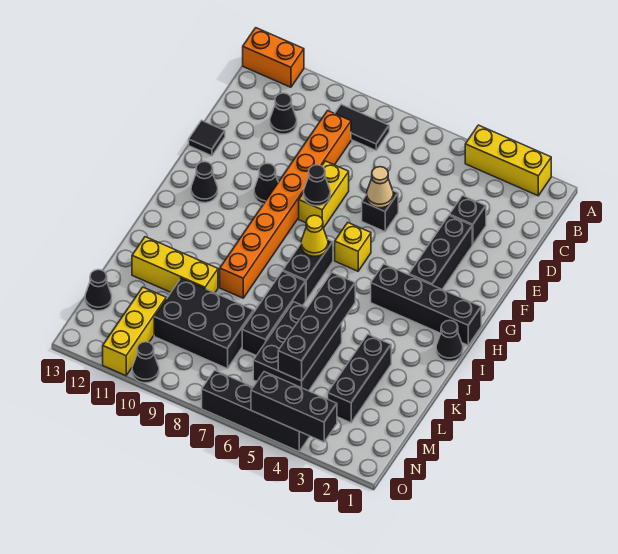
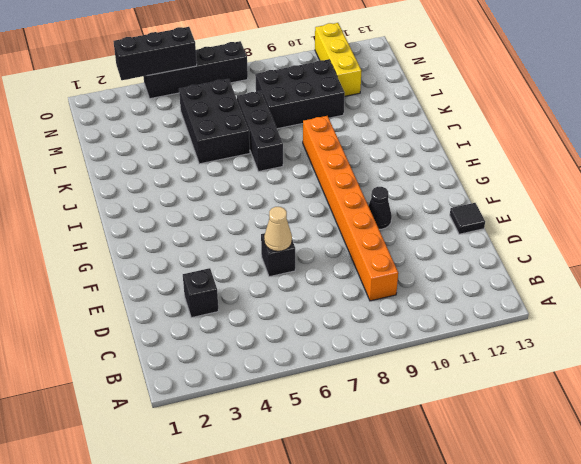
none -> yellow brick A2:A4 level 1
none -> orange brick A12:A13 level 1
none -> black tile B8:B9 level 1
none -> black cone C11 level 1

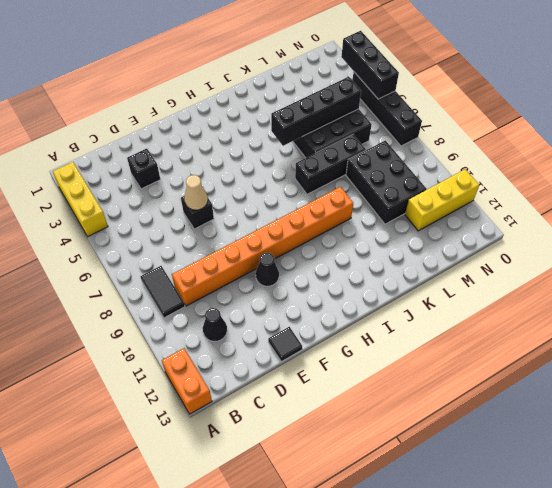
none -> black brick E3:G3 level 1
none -> yellow brick E8:F8 level 1
none -> yellow brick G6 level 1
none -> black cone G12 level 1

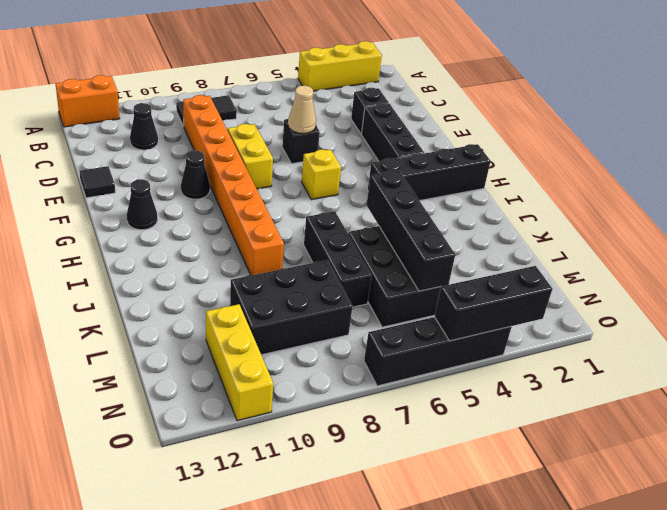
none -> black brick H7:I7 level 1
none -> black cone I1 level 1
none -> black brick K3:M3 level 1
none -> yellow brick K10:K12 level 1

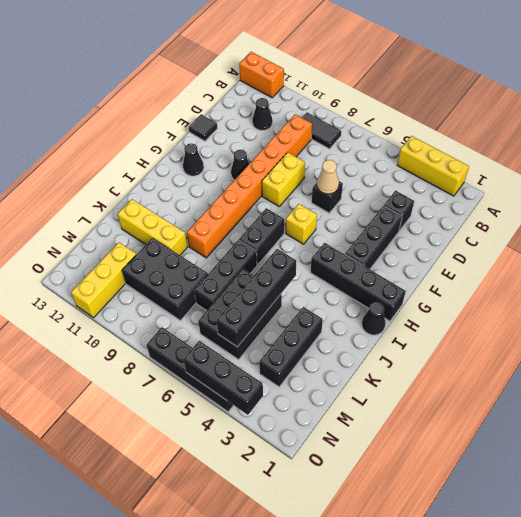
none -> black cone M13 level 1
none -> black cone O10 level 1
none -> black cone F8 level 2
none -> yellow cone H7 level 2

